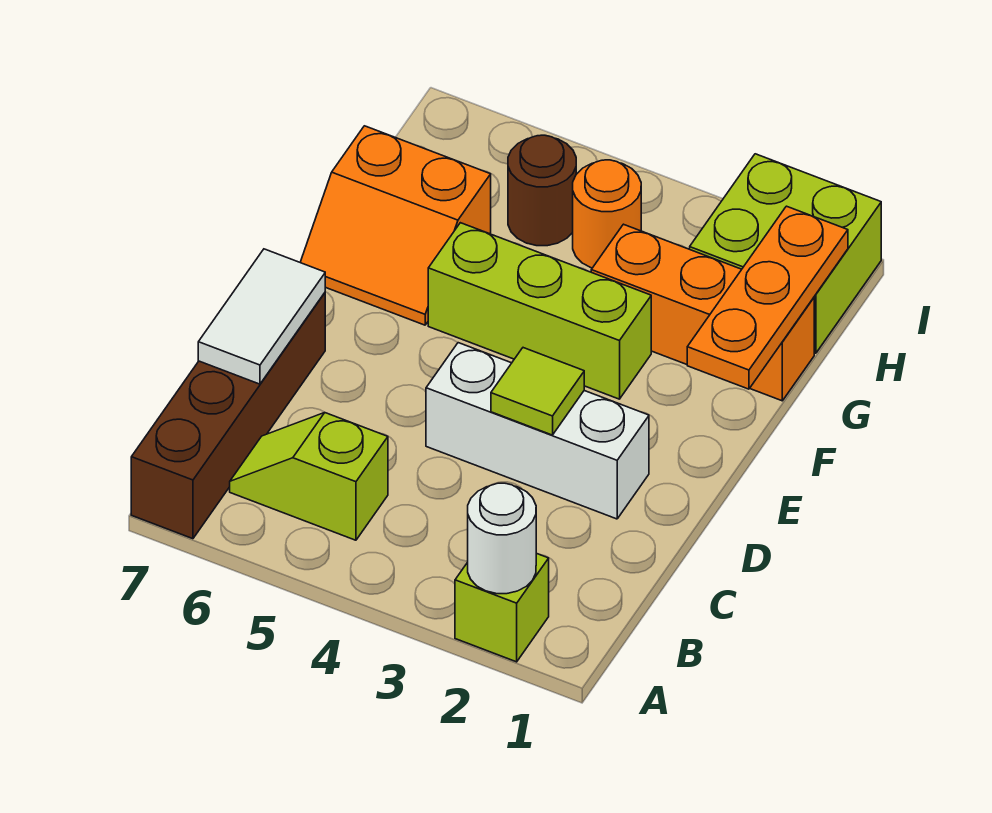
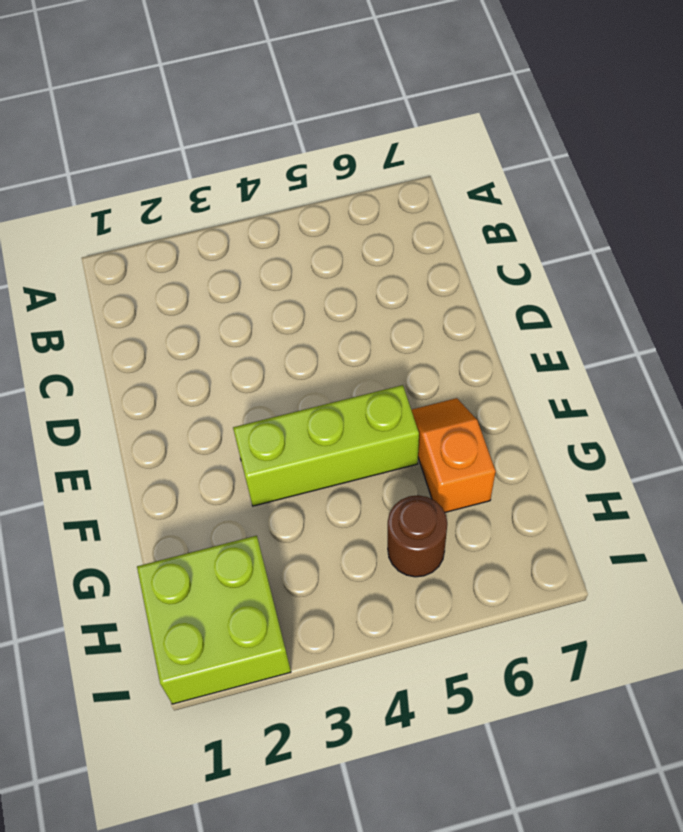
orange slope F6:G6 level 1 top G -> orange slope F6:G7 level 1 top G
none -> lime brick A2 level 1
none -> brown brick A7:D7 level 1
none -> lime slope B5:B6 level 1 top 5

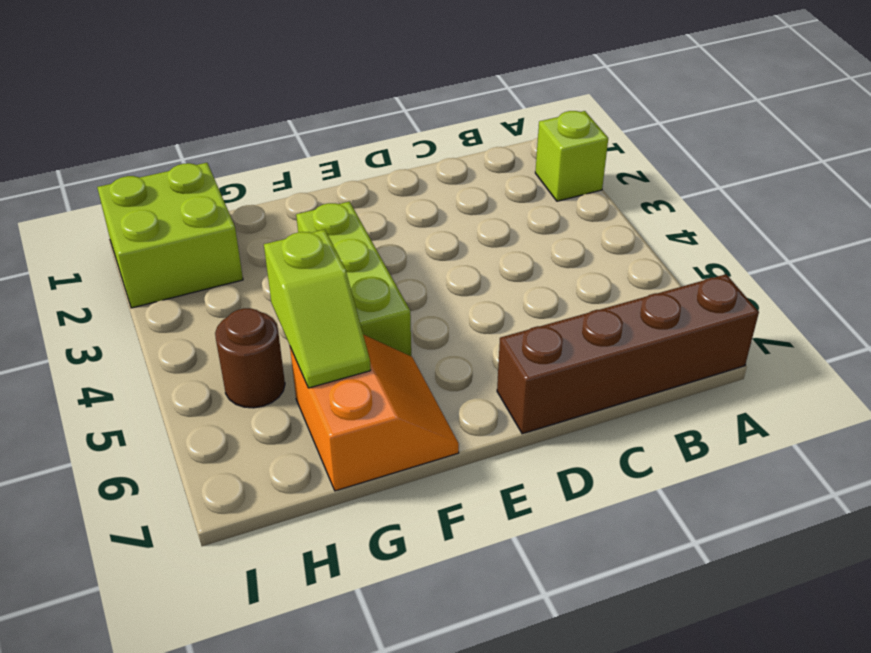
lime slope G5:G6 level 2 top 5 -> lime slope B5:B6 level 1 top 5
none -> white brick D2:D4 level 1
none -> orange brick G1:G3 level 1
none -> orange round brick H4 level 1

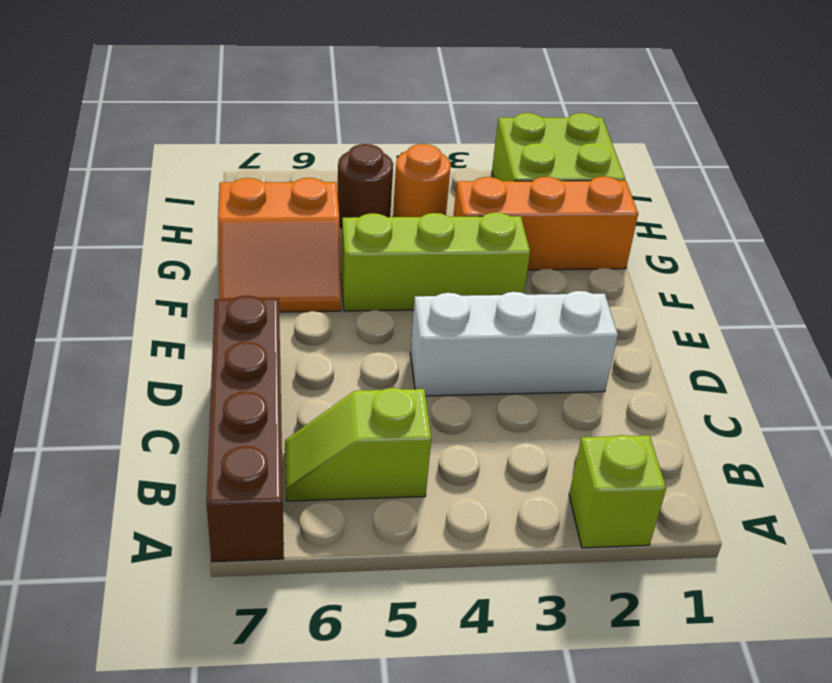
none -> white round brick A2 level 2
none -> white tile C7:D7 level 2
none -> lime tile D3 level 2

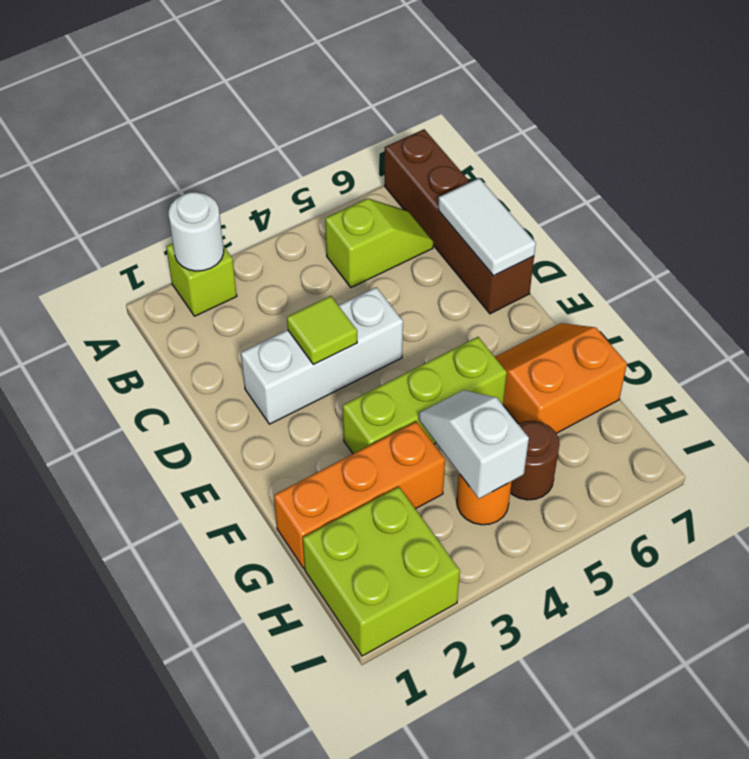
white slope G4:H4 level 2 top H -> none
none -> orange plate F1:H1 level 2

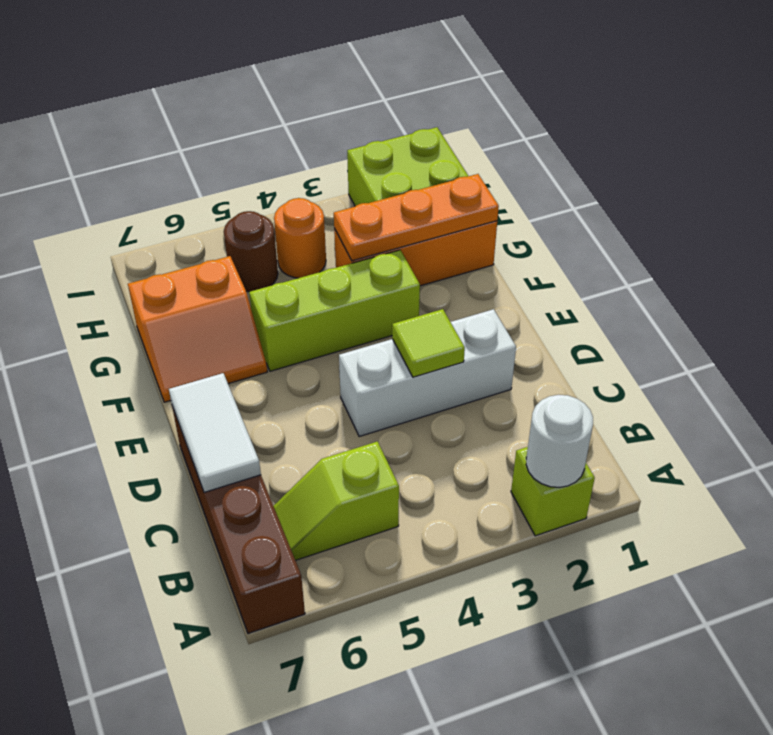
orange plate G1:G3 level 2 -> orange plate F1:H1 level 2

